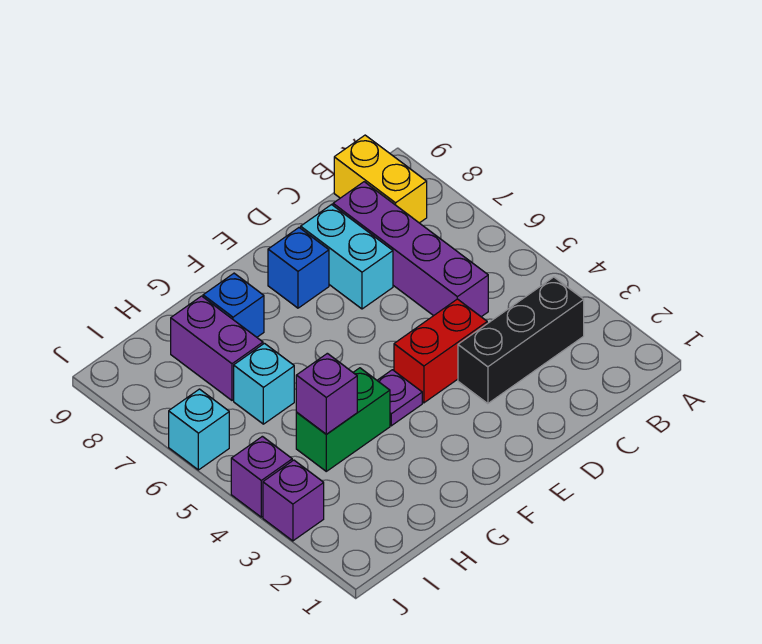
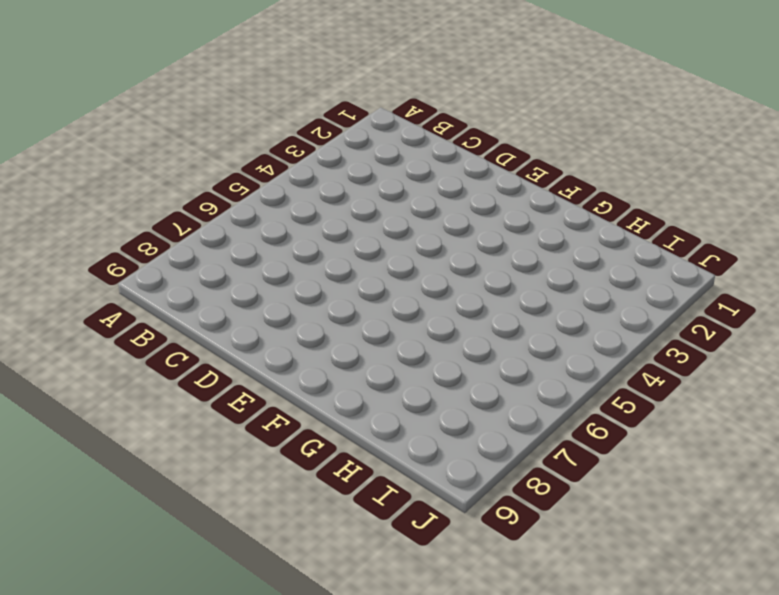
none -> black brick B3:D3 level 1
none -> yellow brick B8:B9 level 1
none -> purple brick C5:C8 level 1

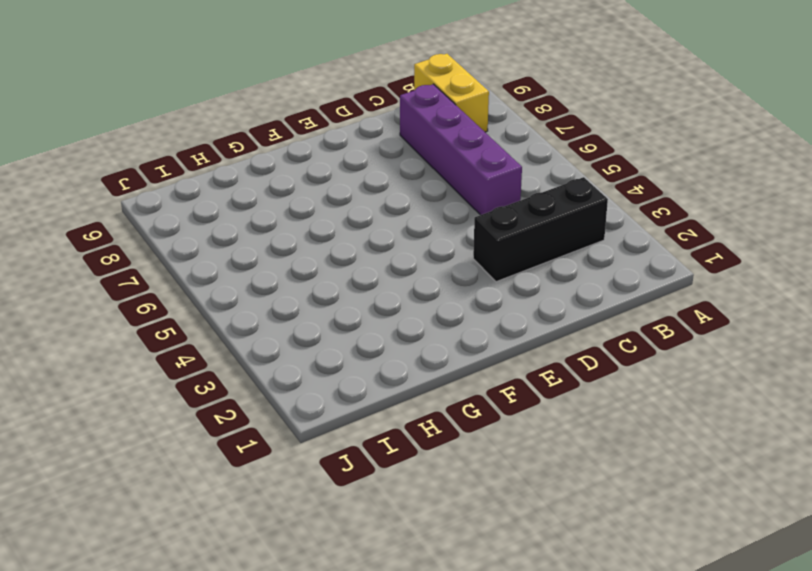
none -> red brick D4:E4 level 1
none -> cyan brick D7:D8 level 1
none -> blue brick E8 level 1

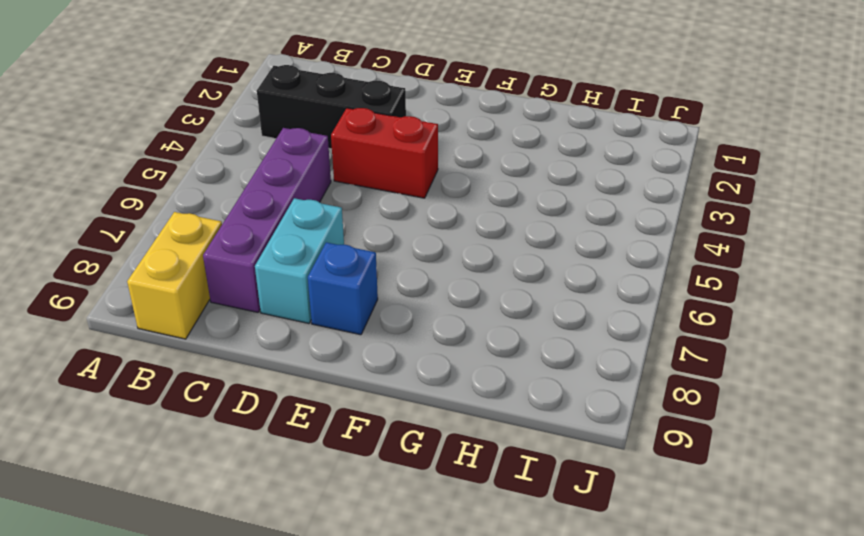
none -> purple plate F4 level 1
none -> green brick G4:H4 level 1
none -> blue brick G8 level 1

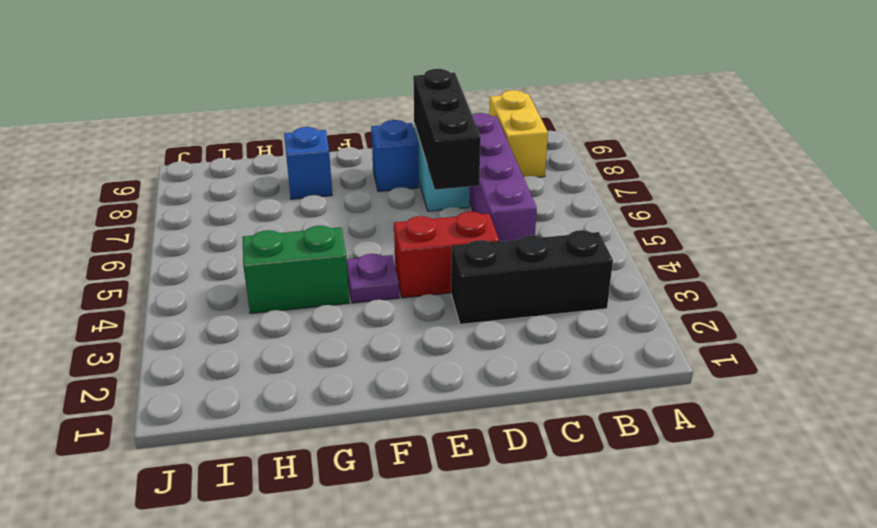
black brick D6:D8 level 2 -> none
none -> cyan brick H6 level 1
none -> purple brick H7:H8 level 1
none -> purple brick J3 level 1

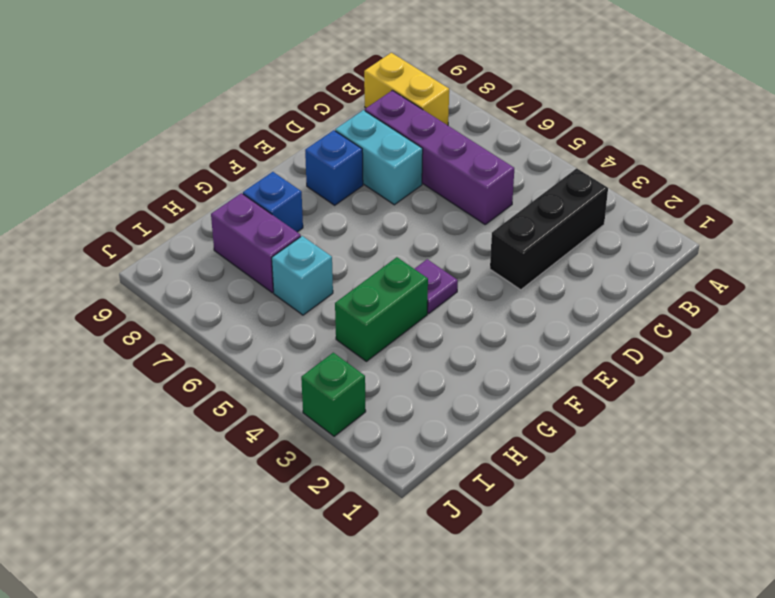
green brick J3 level 1 -> purple brick J3 level 1
none -> red brick D4:E4 level 1
none -> purple brick J4 level 1
none -> cyan brick J6 level 1

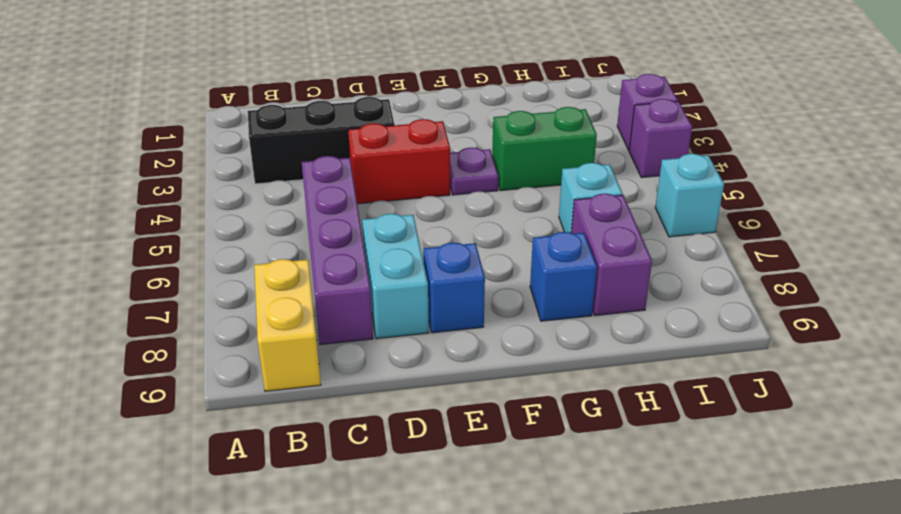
none -> purple brick H4 level 2

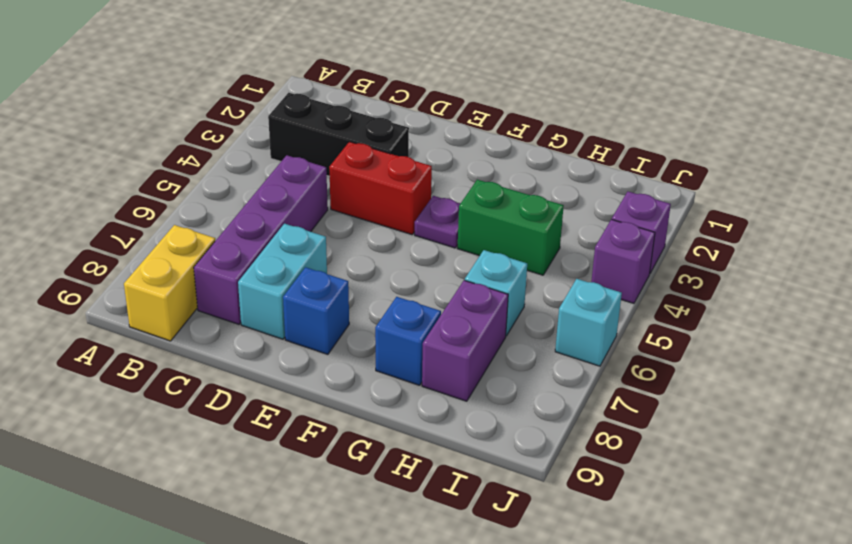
none -> purple brick H4 level 2

